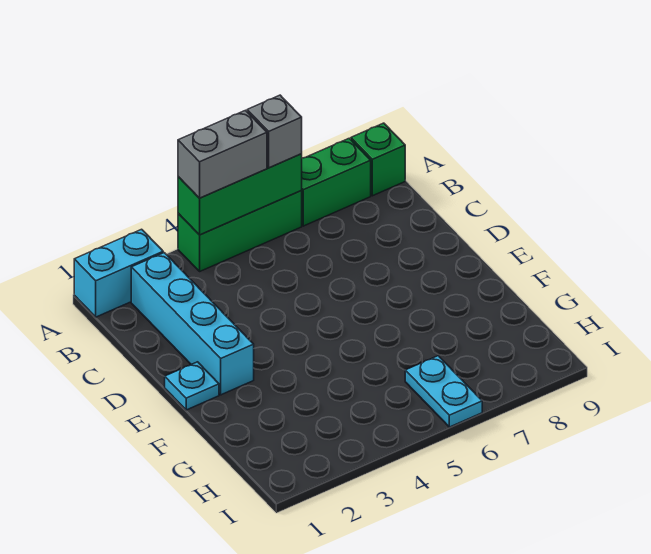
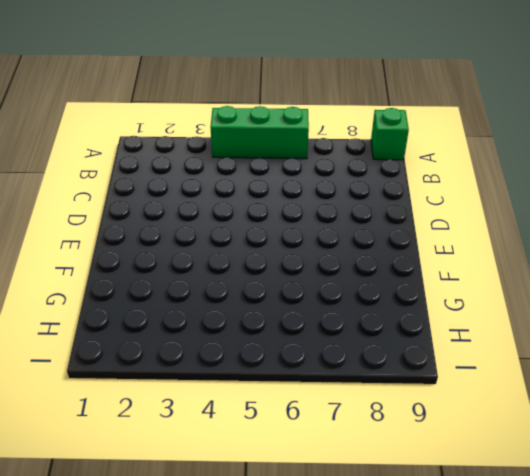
none -> cyan brick A1:A2 level 1
none -> green brick A7:A8 level 1

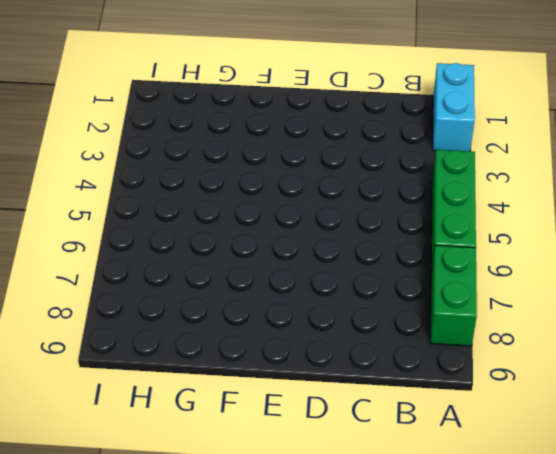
none -> green brick A9 level 1
none -> cyan brick B2:E2 level 1

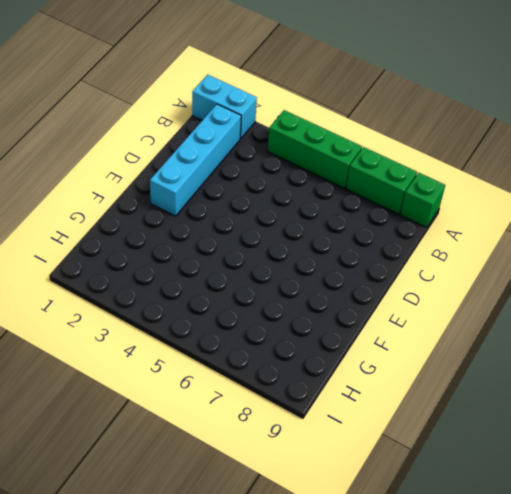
none -> cyan plate E1 level 1
none -> cyan plate H6:I6 level 1

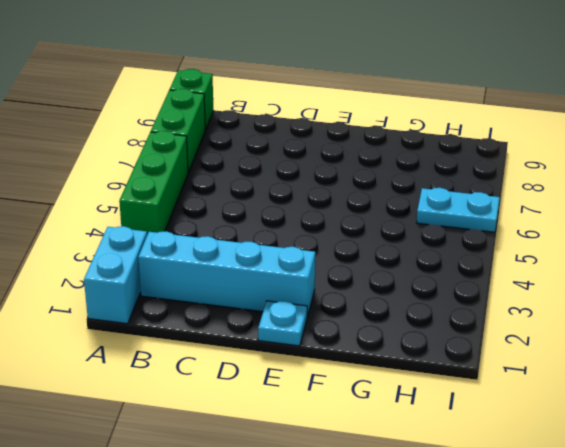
none -> green brick A4:A6 level 2
none -> grey brick A4:A5 level 3

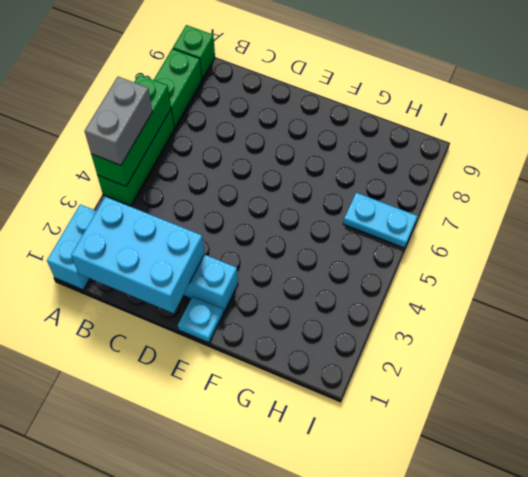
cyan brick B1:D2 level 2 -> none
none -> grey brick A6 level 3

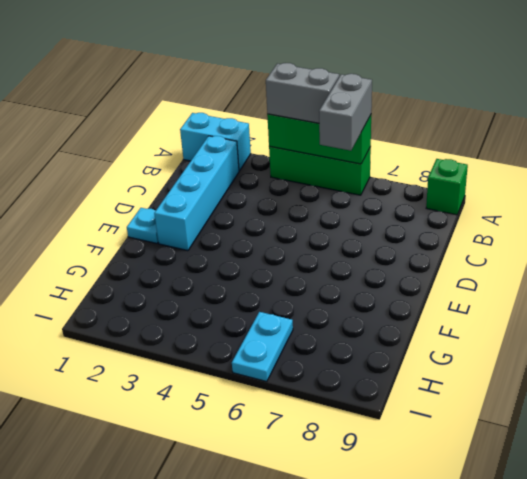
grey brick A6:B6 level 3 -> grey brick A6 level 3
none -> green brick A7:A8 level 1

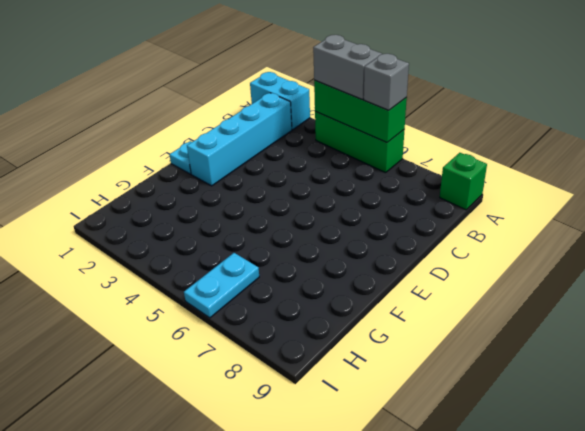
none -> green brick A7:A8 level 1

